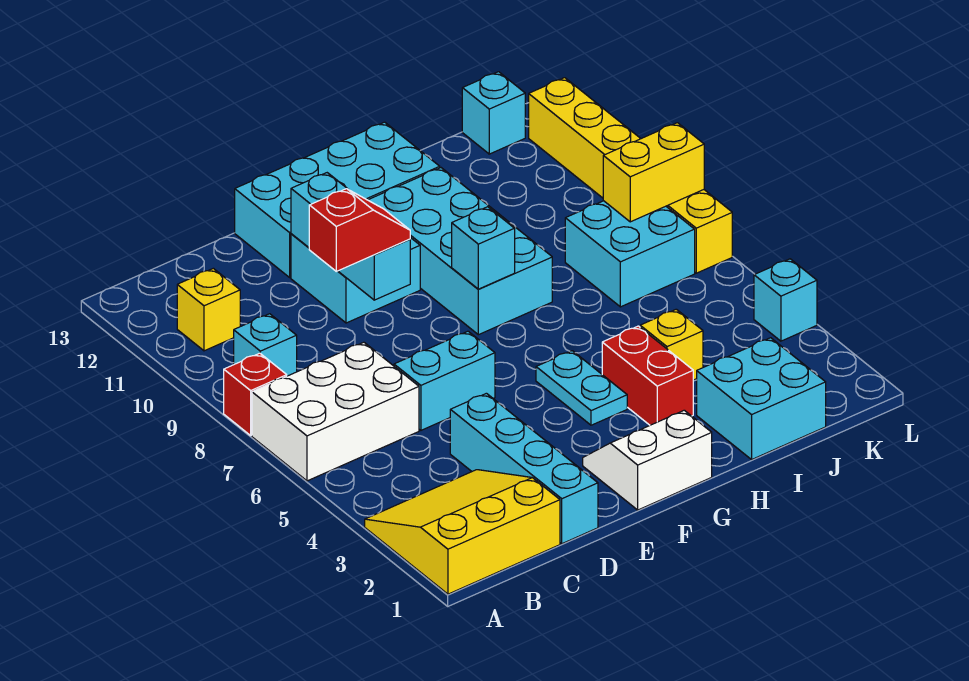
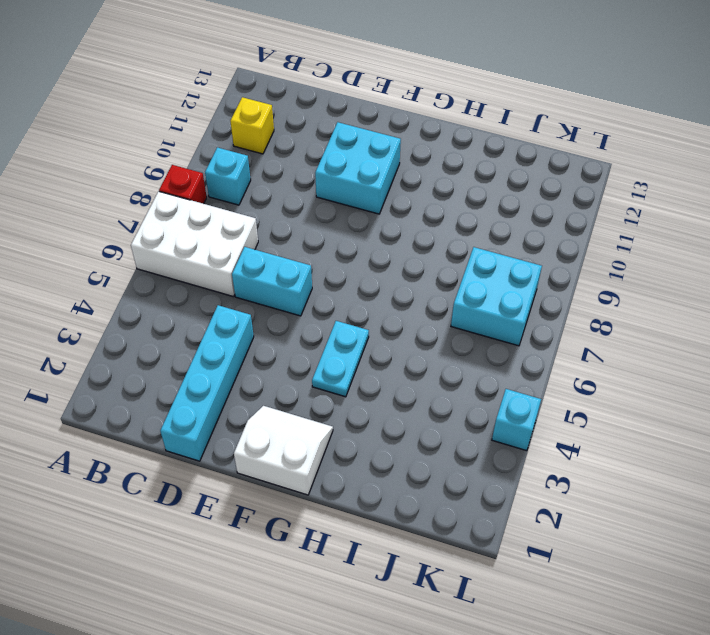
none -> yellow slope A1:C3 level 1 top 1
none -> cyan brick E12:H13 level 1
none -> cyan brick G8:H11 level 1

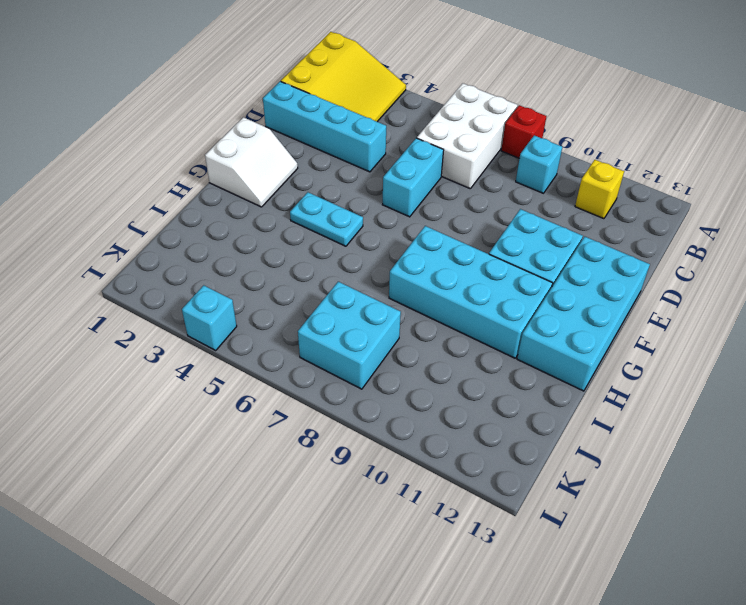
none -> red brick H3:H4 level 1
none -> cyan brick I1:J2 level 1
none -> yellow brick I4 level 1

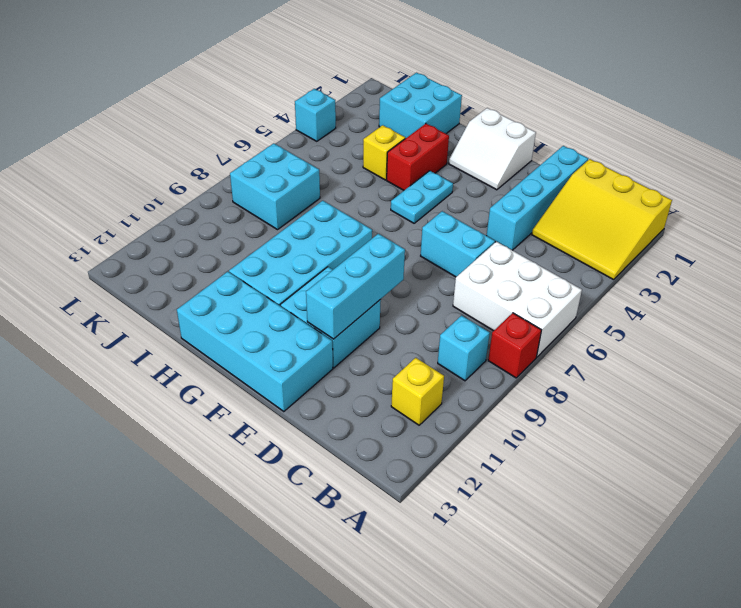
none -> cyan brick K13 level 1
none -> yellow brick L7:L12 level 1
none -> cyan brick G8 level 2

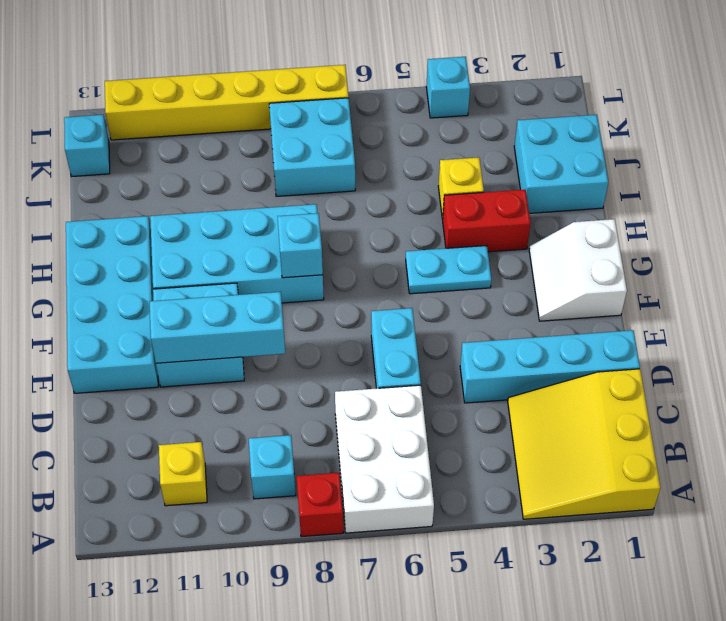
none -> yellow brick K8:L8 level 2
none -> red slope D9:E9 level 3 top D

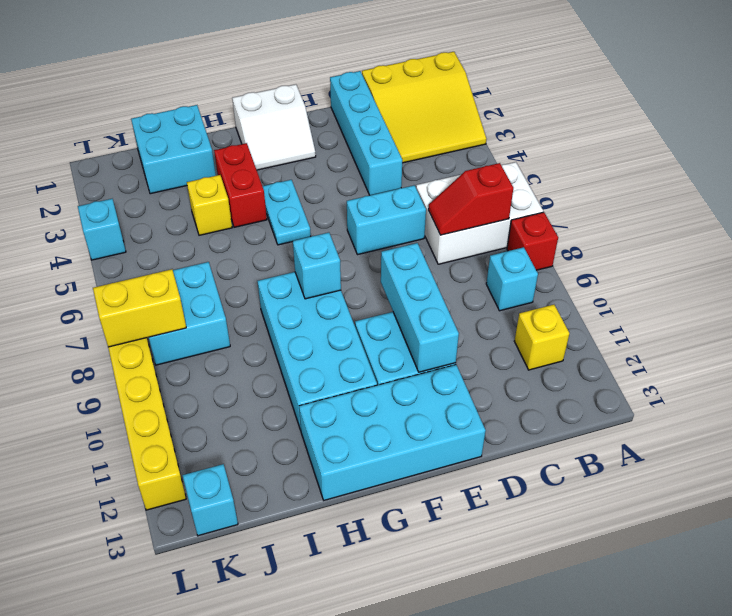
red slope B7:C7 level 2 top B -> red slope D9:E9 level 3 top D

